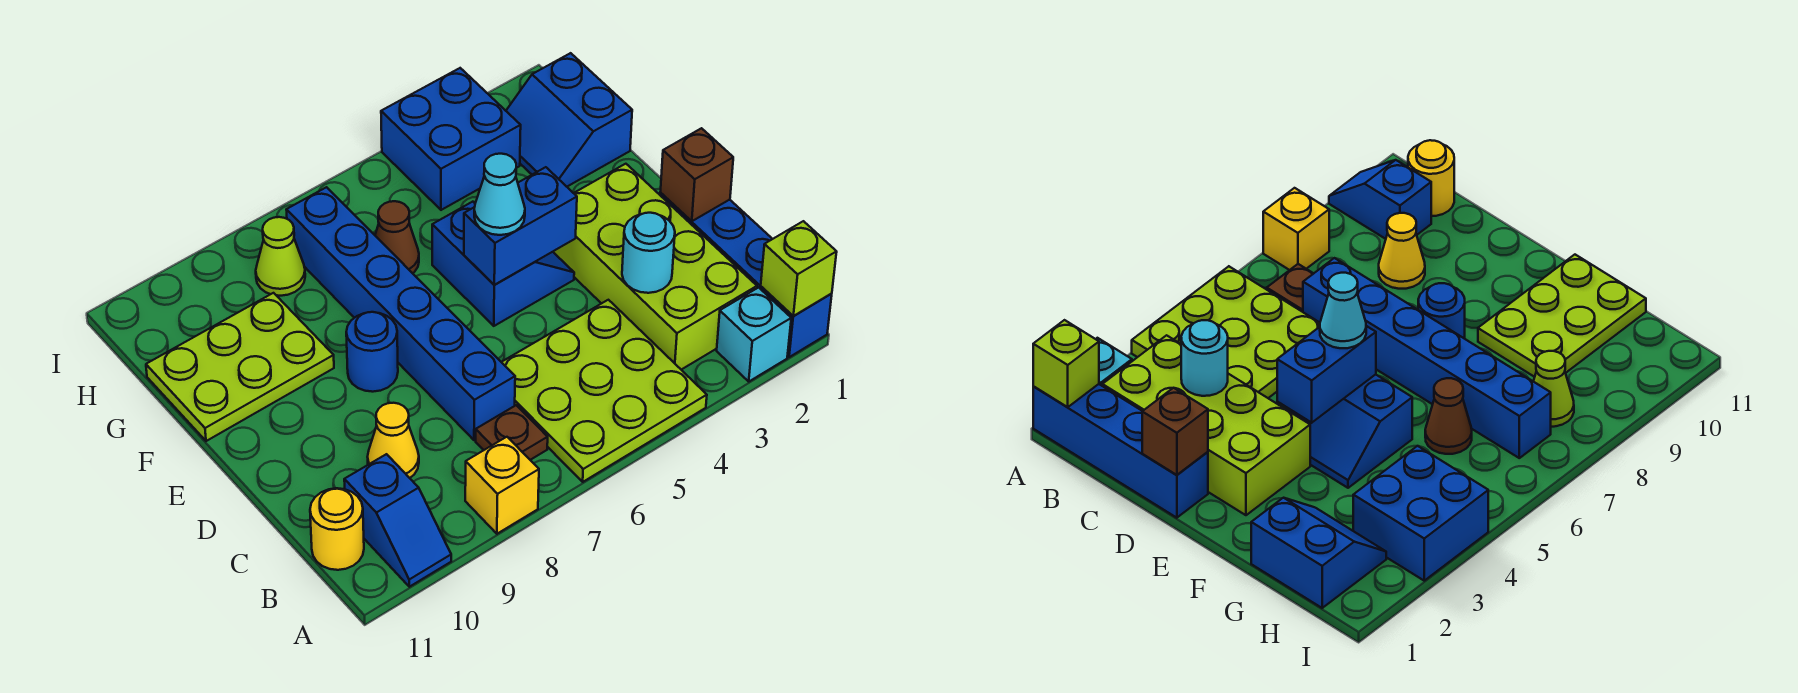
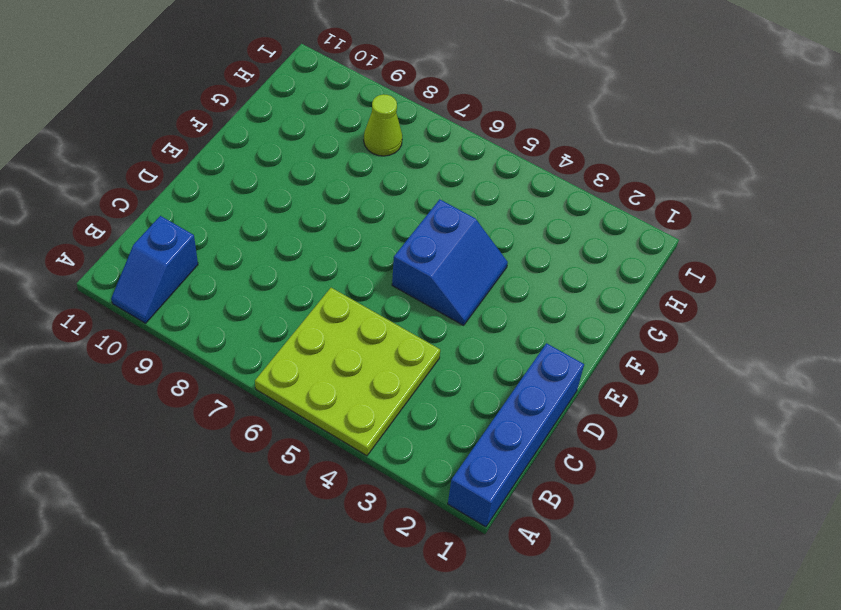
none -> cyan brick A2 level 1
none -> yellow brick A8 level 1
none -> lime brick B2:E3 level 1

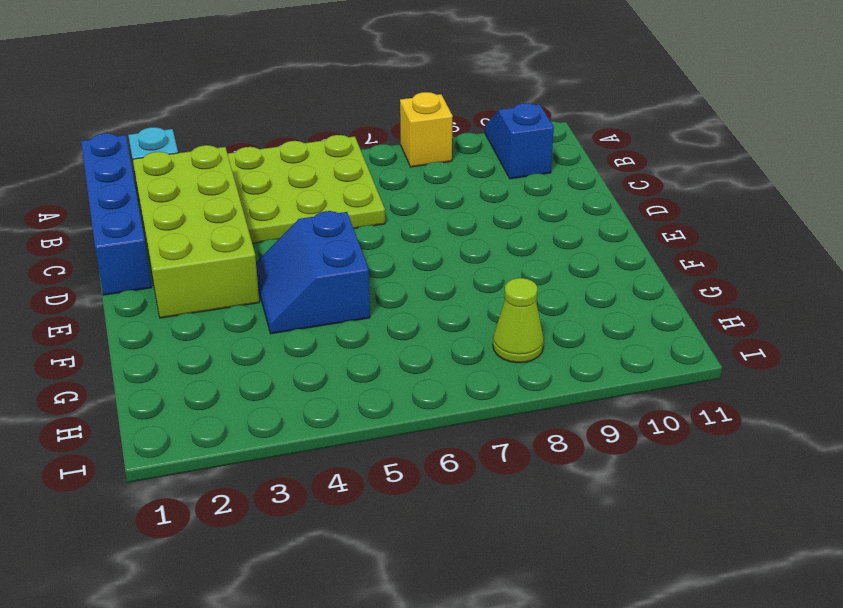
none -> brown plate B7 level 1
none -> yellow round brick B11 level 1
none -> blue brick C7:H7 level 1

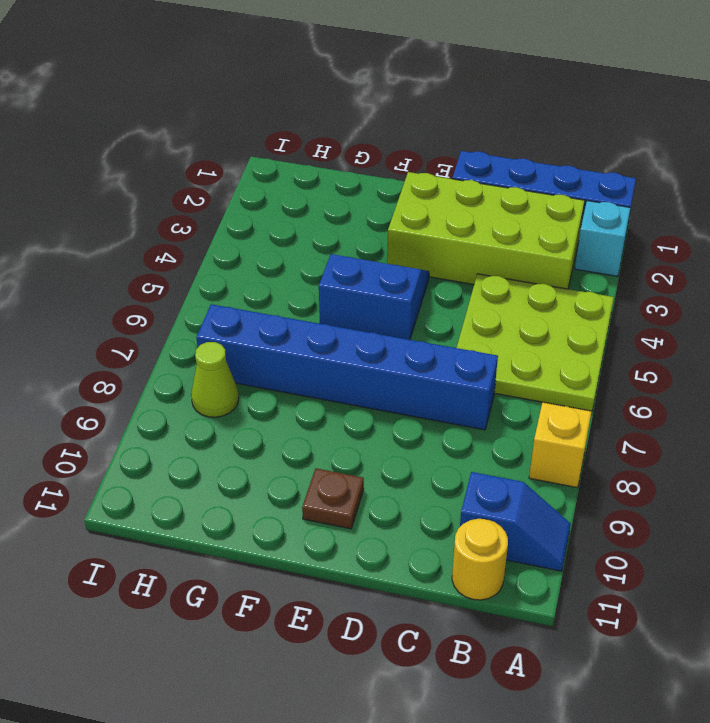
brown plate E10 level 1 -> brown plate B7 level 1
none -> yellow cone C9 level 1
none -> blue round brick E8 level 1
none -> lime plate F9:G11 level 1

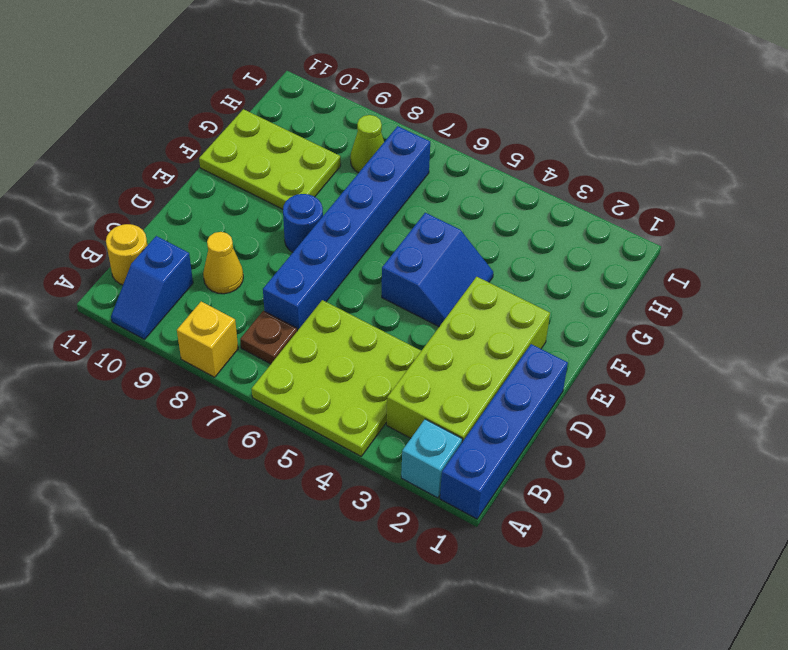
none -> blue slope G1:H2 level 1 top 1
none -> brown cone G6 level 1
none -> blue brick H3:I4 level 1

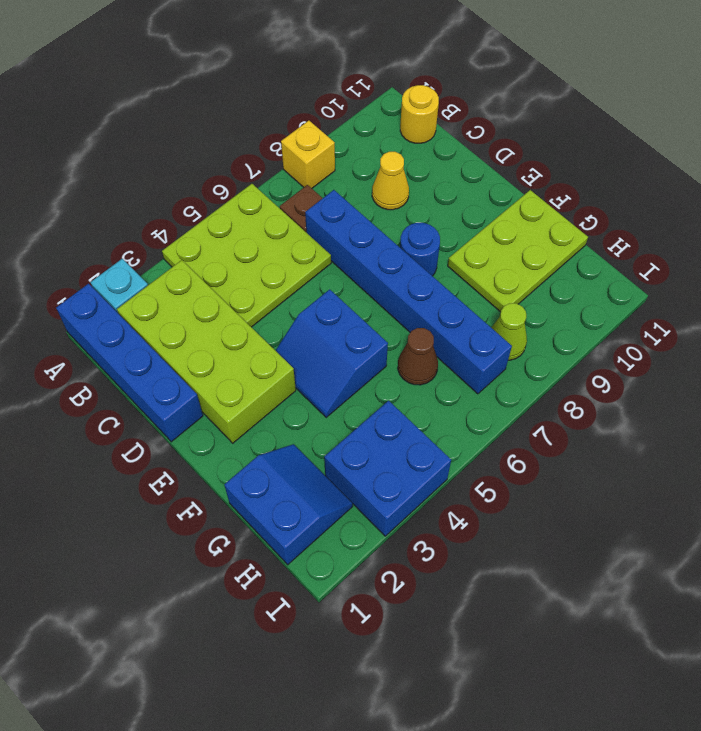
none -> blue slope A10:B10 level 1 top B
none -> lime brick A1 level 2
none -> cyan round brick C3 level 2

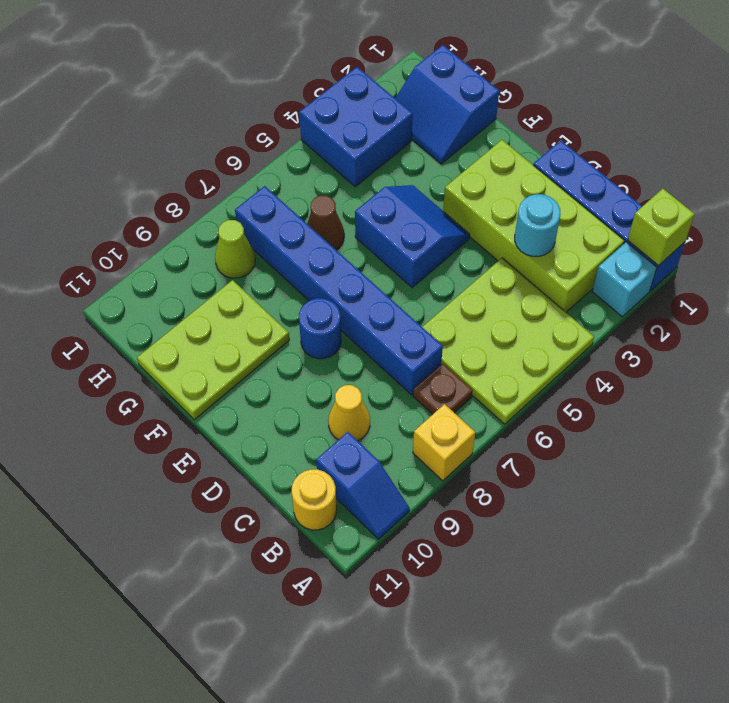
none -> brown brick D1 level 2
none -> blue brick E4:E5 level 2
none -> cyan cone E5 level 3

